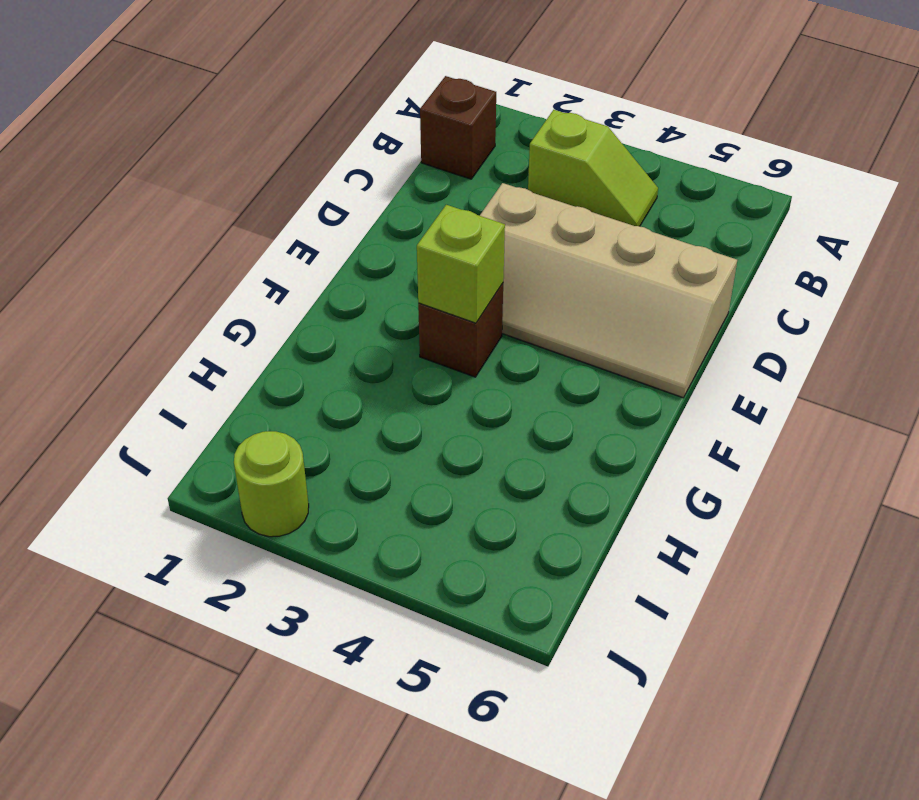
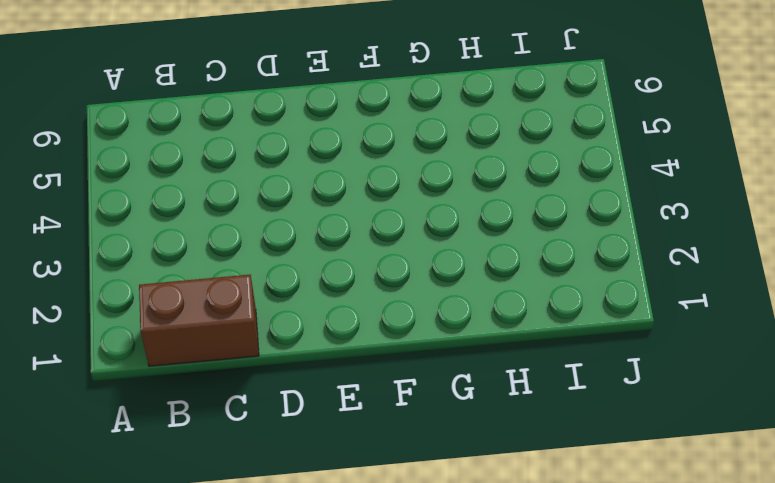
brown brick B1:C1 level 1 -> brown brick B1 level 1
none -> lime slope B3:B4 level 1 top 3
none -> tan slope D3:E6 level 1 top D

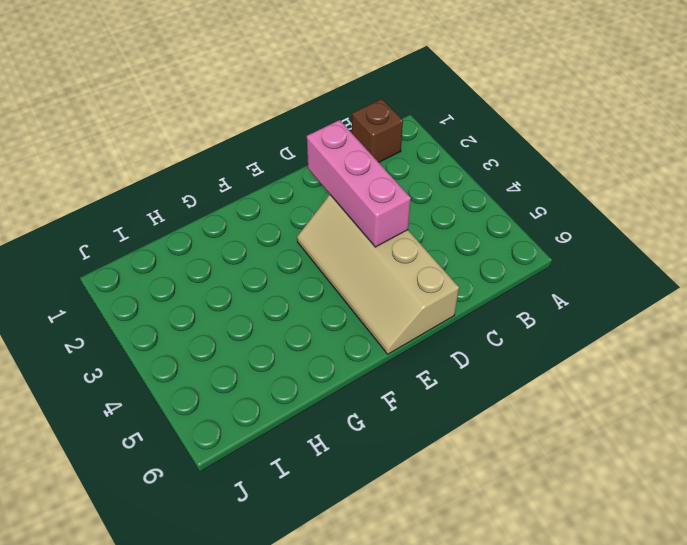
pink brick D2:D4 level 2 -> none
none -> lime slope B3:B4 level 1 top 3
none -> brown brick F3 level 1

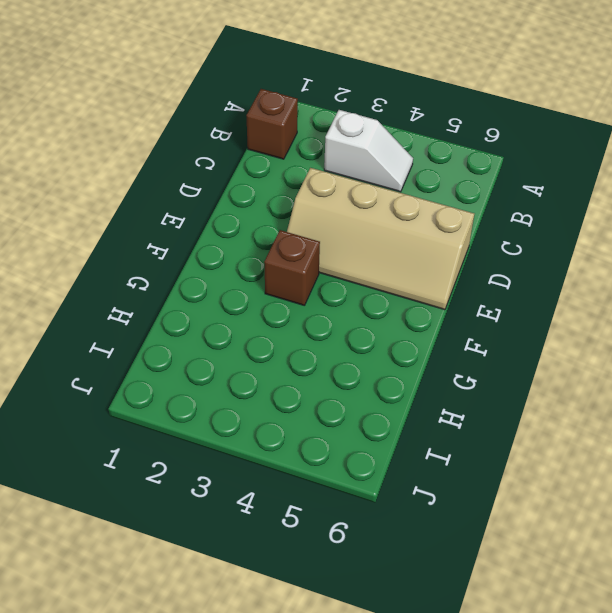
white slope B3:B4 level 1 top 3 -> lime slope B3:B4 level 1 top 3
none -> lime round brick J2 level 1
none -> lime brick F3 level 2

